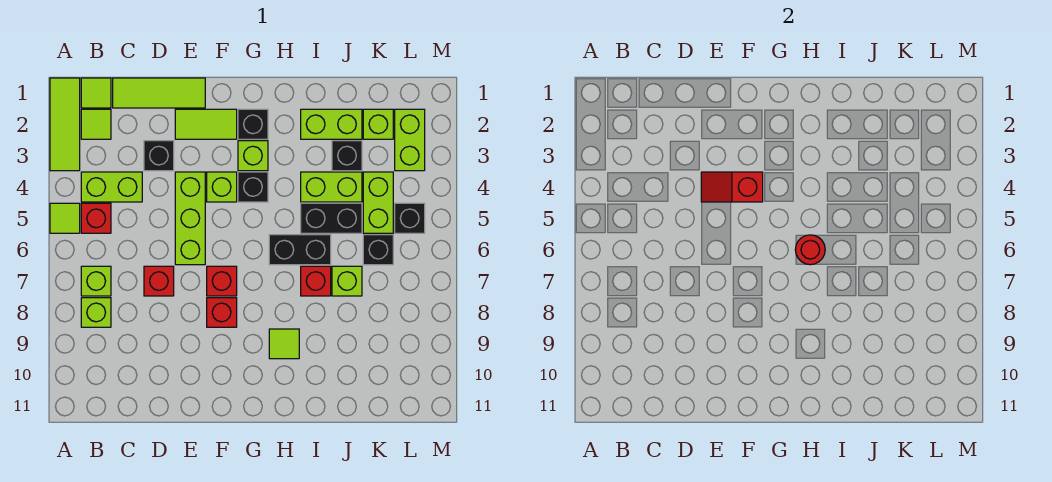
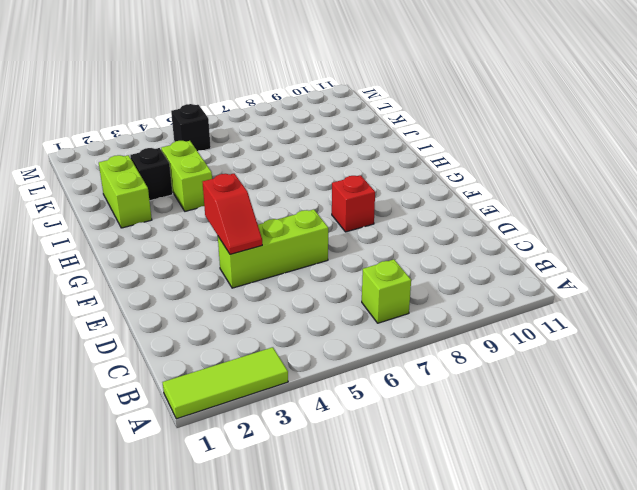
none -> lime tile A5 level 1
none -> lime tile B1 level 1
none -> lime tile B2 level 1
none -> lime brick B4:C4 level 1

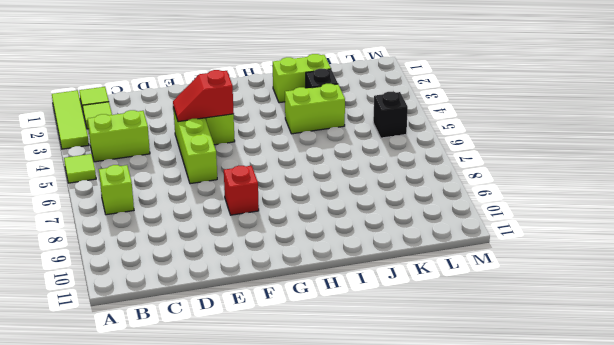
none -> red brick B5 level 1
none -> lime brick B8 level 1
none -> lime tile C1:E1 level 1
none -> black brick D3 level 1

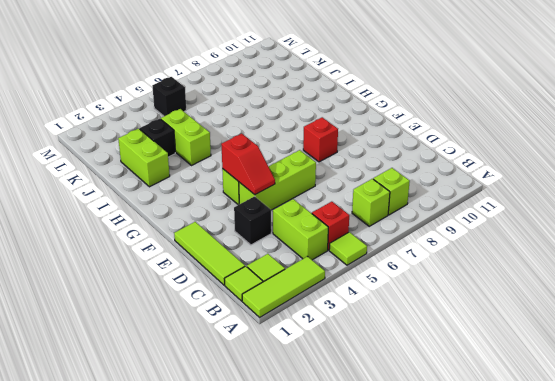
none -> red brick D7 level 1
none -> lime tile E2:F2 level 1
none -> red brick F7 level 1
none -> black brick G2 level 1

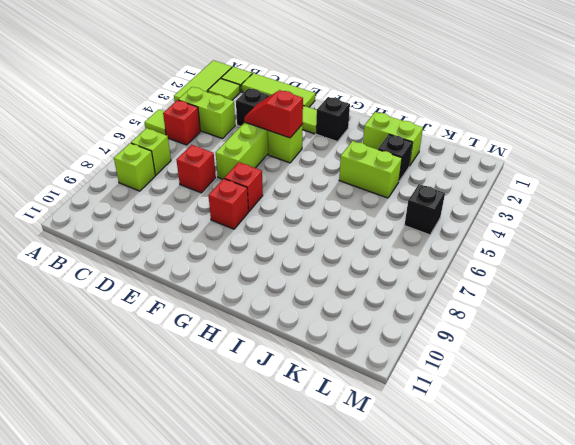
none -> lime brick G3 level 1
none -> black brick G4 level 1
none -> black brick H6:I6 level 1
none -> lime tile H9 level 1

